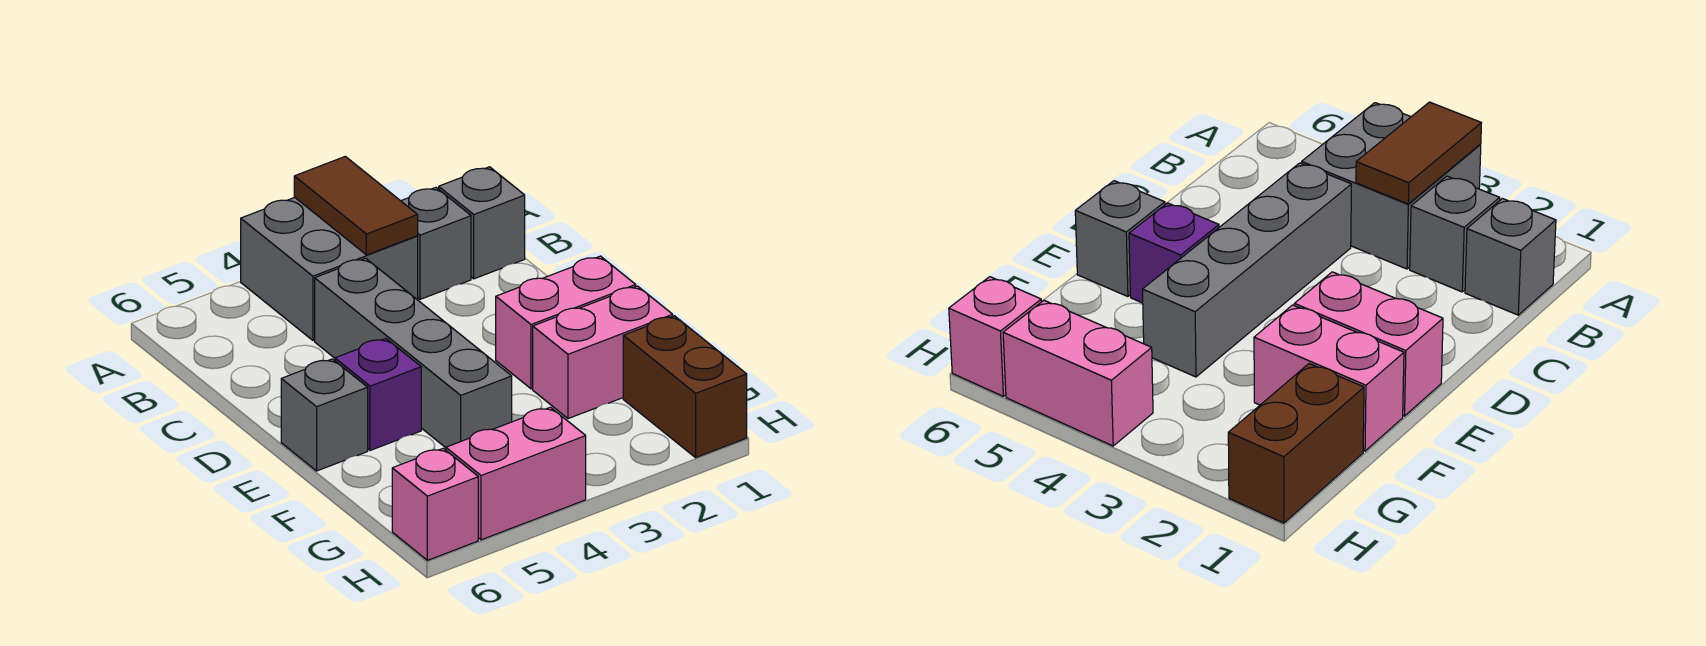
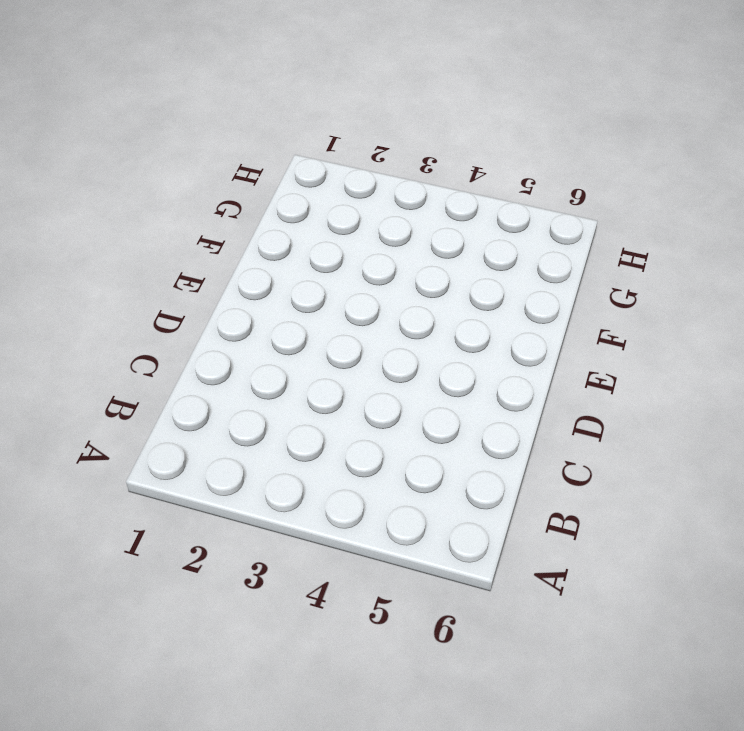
none -> grey brick A3:B4 level 1
none -> grey brick B1 level 1
none -> grey brick B2 level 1

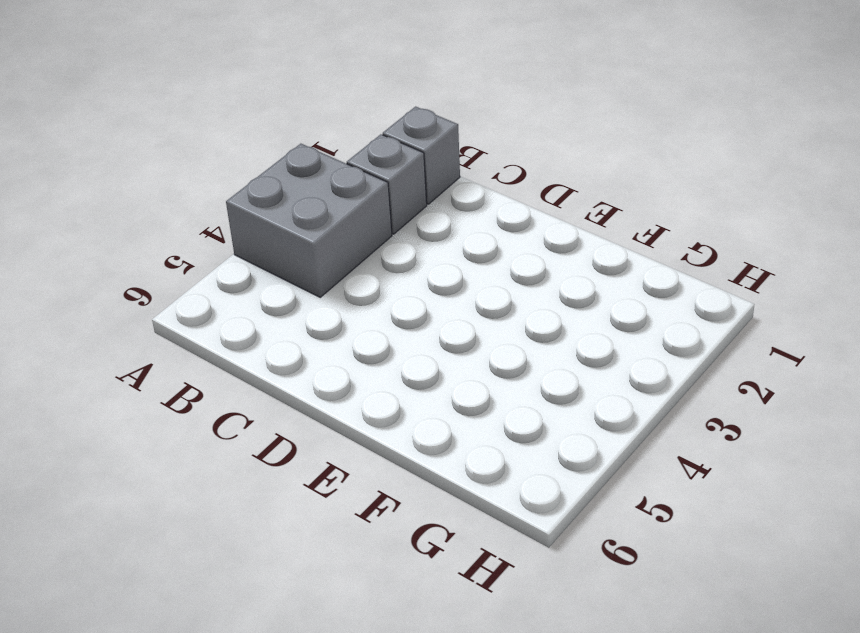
none -> grey brick C4:F4 level 1
none -> pink brick E1:E2 level 1
none -> purple brick E5 level 1

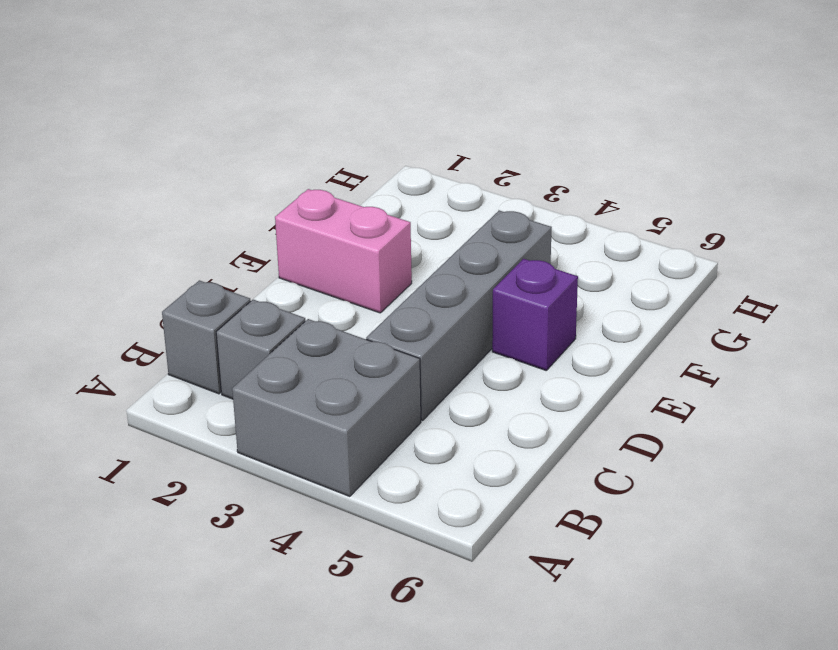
none -> grey brick E6 level 1
none -> pink brick F1:F2 level 1
none -> brown brick G1:H1 level 1

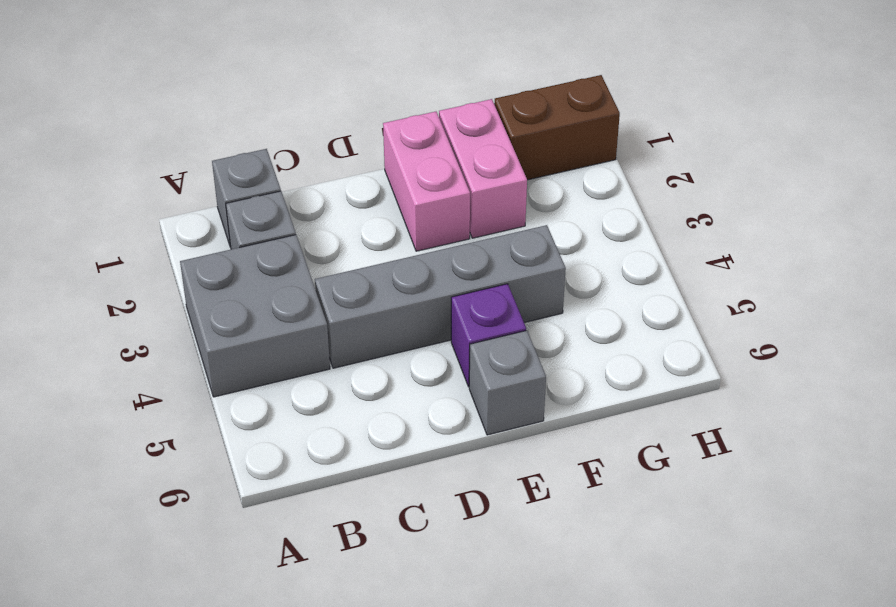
none -> pink brick H4:H5 level 1
none -> pink brick H6 level 1
none -> brown tile A3:B3 level 2

